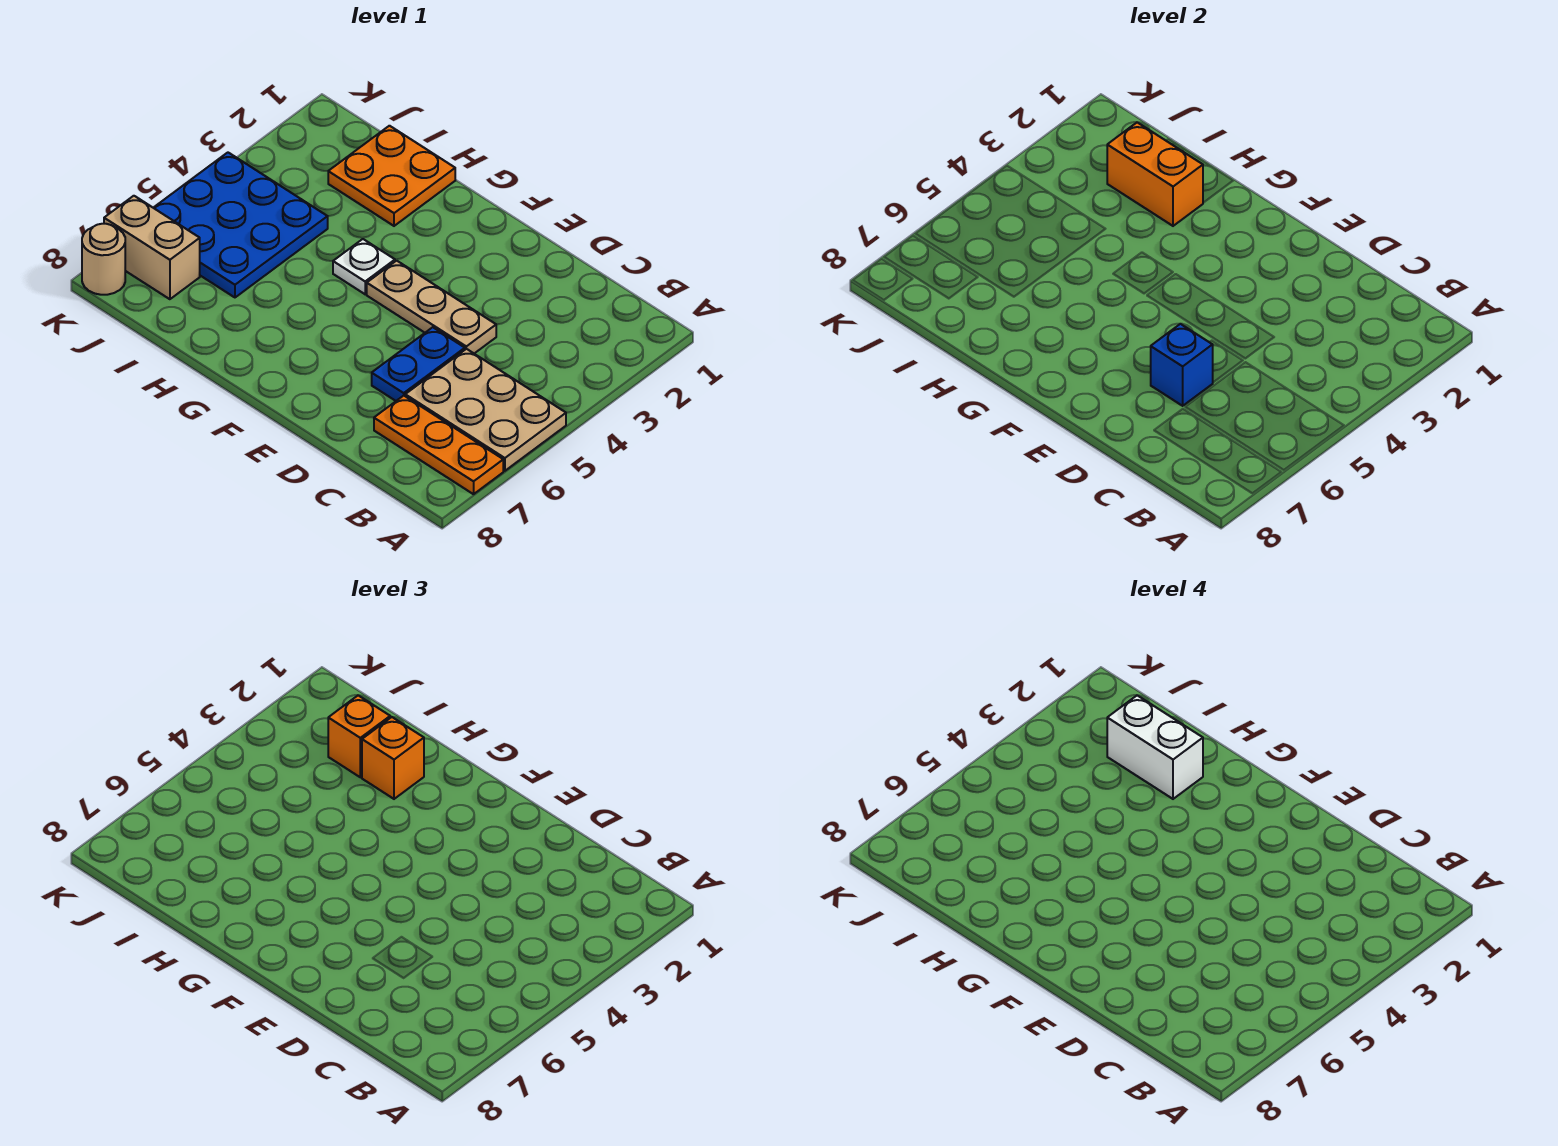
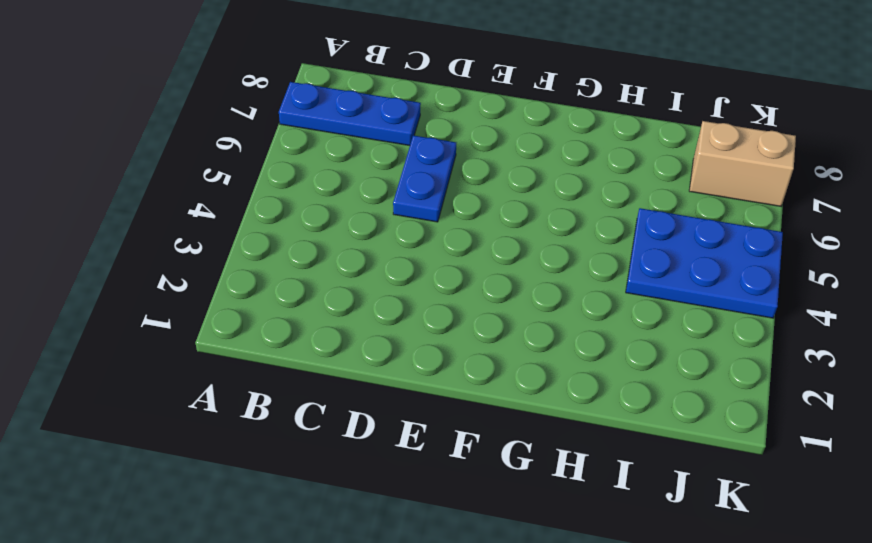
blue plate A7:C7 level 1 -> orange plate A7:C7 level 1
blue plate I4:K5 level 1 -> blue plate I4:K6 level 1
none -> tan plate A5:C6 level 1
none -> tan plate D4:F4 level 1
none -> white plate G4 level 1

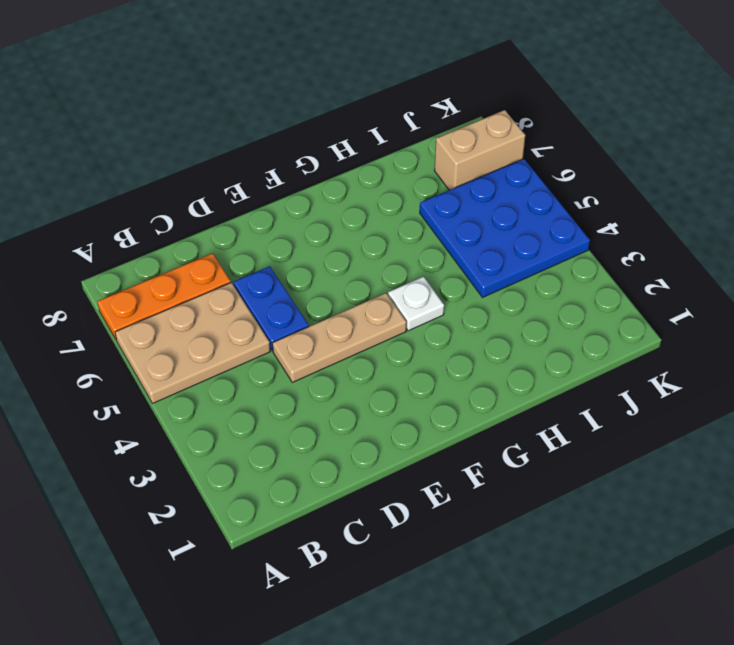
none -> orange plate H1:I2 level 1
none -> tan round brick K8 level 1
none -> blue brick D6 level 2

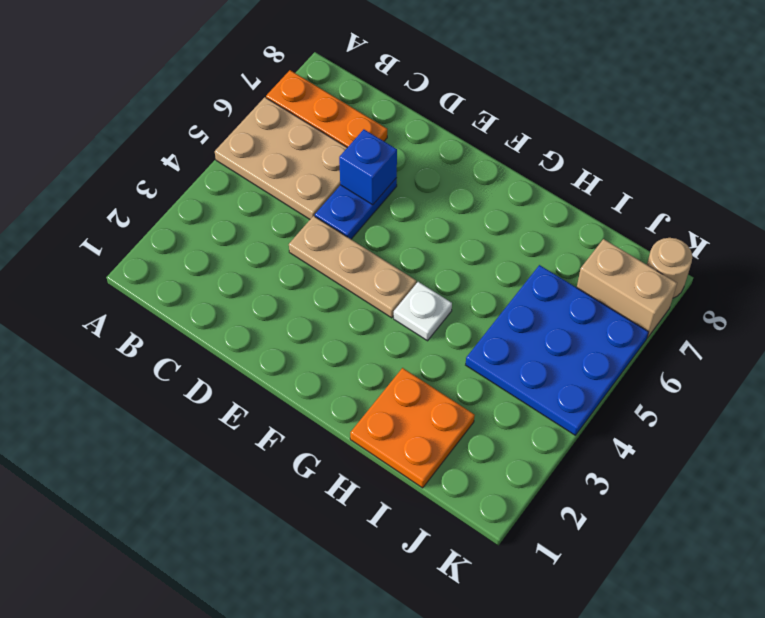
none -> orange brick H2:I2 level 2
none -> orange brick H2 level 3
none -> orange brick I2 level 3

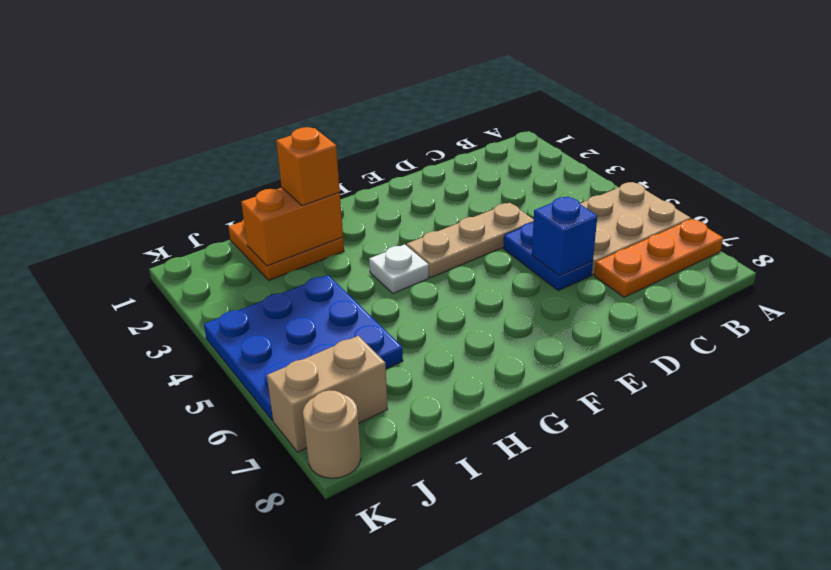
none -> orange brick I2 level 3
none -> white brick H2:I2 level 4

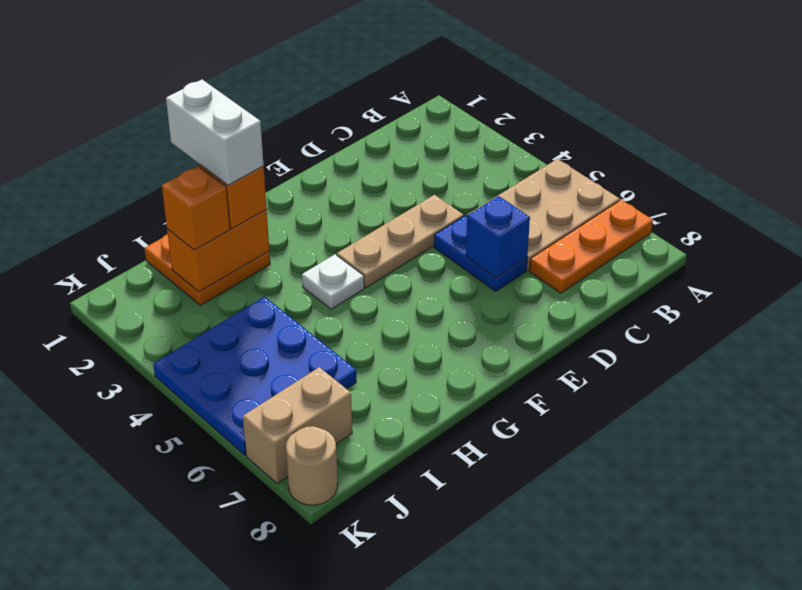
white brick H1:H2 level 4 -> white brick H2:I2 level 4

